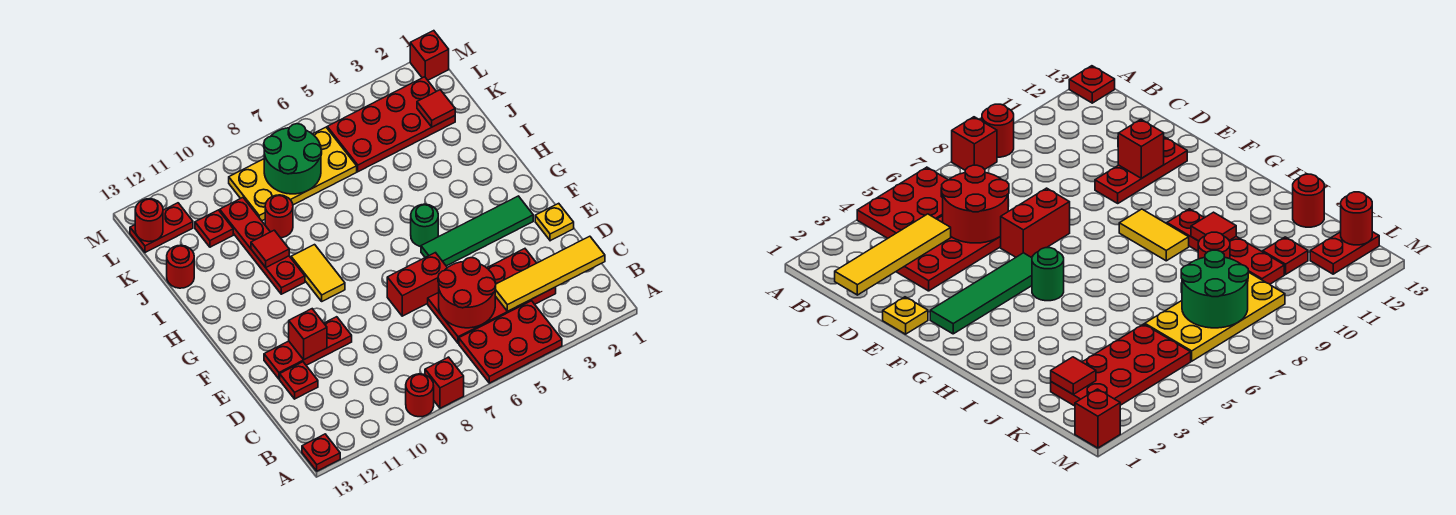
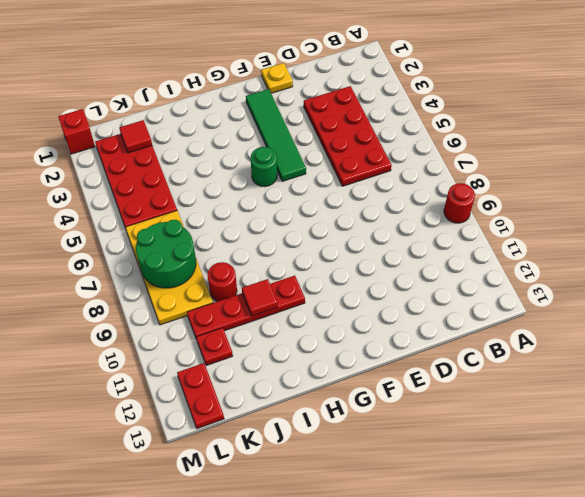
none -> red plate A4:B6 level 1
none -> red brick A8 level 1
none -> red plate A13 level 1

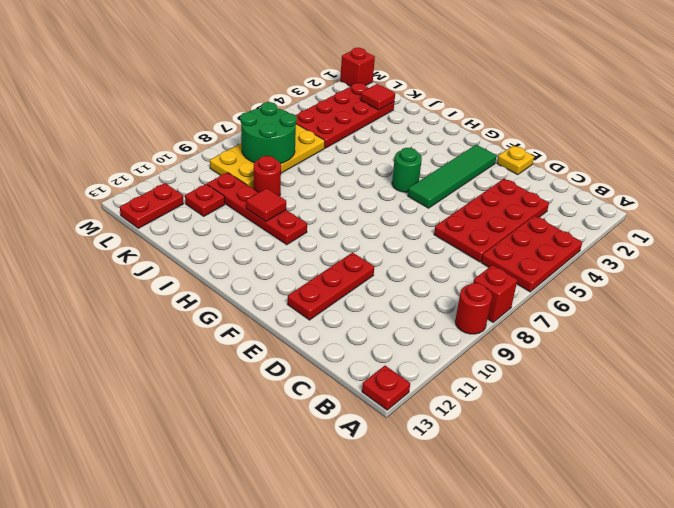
none -> red plate D12 level 1
none -> red brick E6:E7 level 1
none -> yellow tile G9:H9 level 1

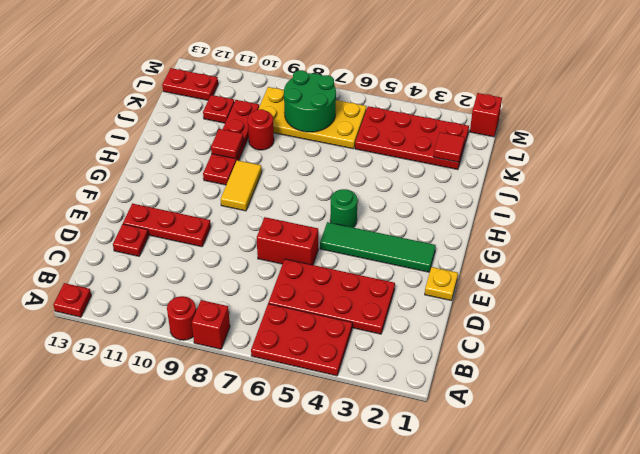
none -> red round brick J13 level 1
none -> yellow tile C1:C4 level 2
none -> red round brick C5:D6 level 2

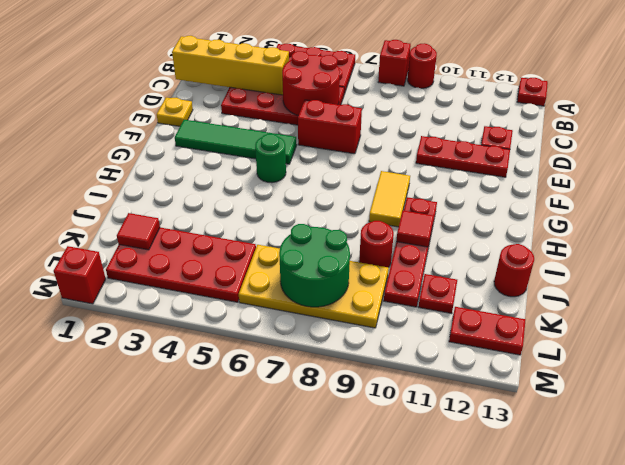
yellow brick C1:C4 level 2 -> yellow tile C1:C4 level 2
none -> red brick E11 level 2
none -> red round brick L13 level 2

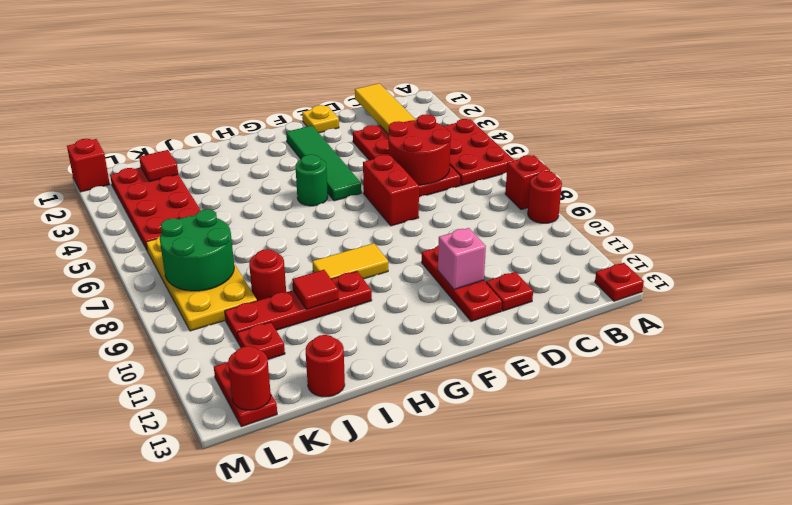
pink brick E11 level 2 -> red brick E11 level 2

